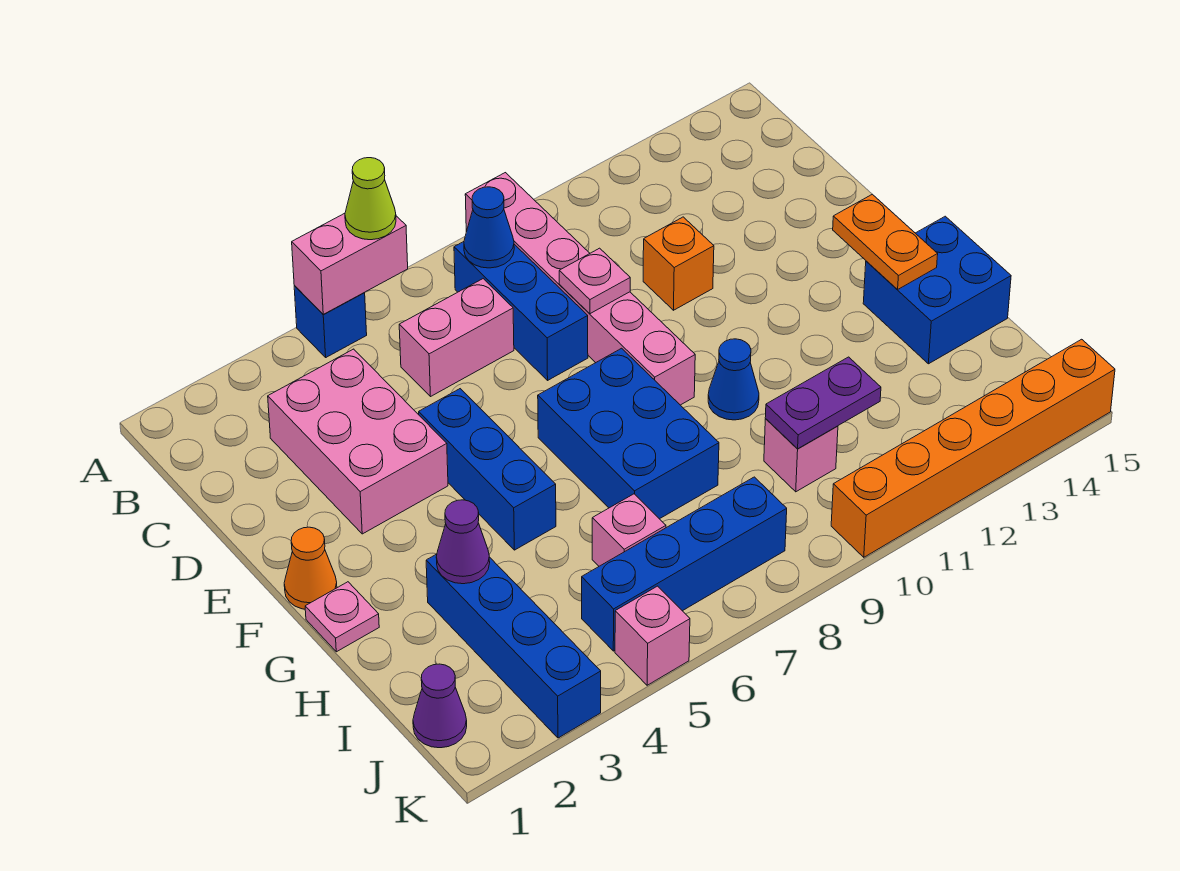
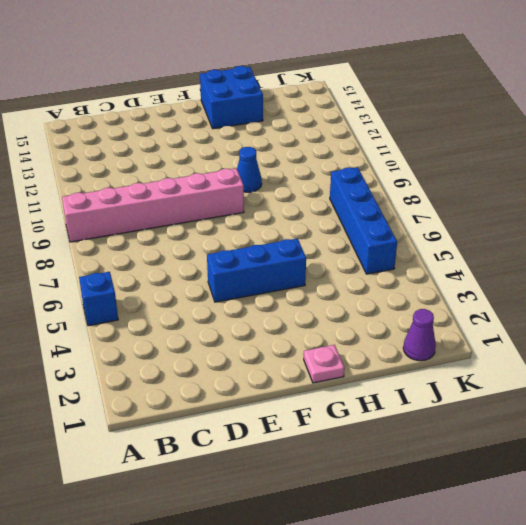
none -> blue brick B8:D8 level 1
none -> pink brick C3:E4 level 1
none -> pink brick C6:C7 level 1

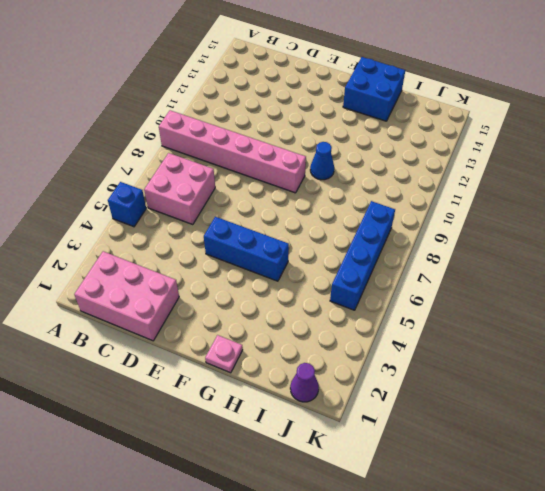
pink brick B1:D2 level 1 -> pink brick C3:E4 level 1
pink brick B6:C7 level 1 -> pink brick C6:C7 level 1
none -> blue brick B8:D8 level 1
none -> orange brick D11 level 1
none -> orange cone F1 level 1

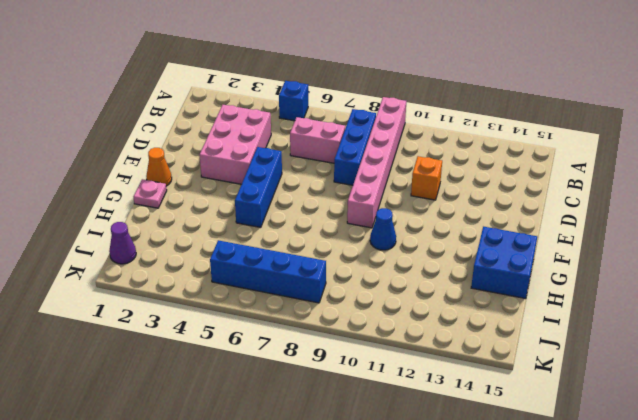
none -> blue brick F7:H8 level 1
none -> blue brick H3:K3 level 1
none -> pink brick I6 level 1

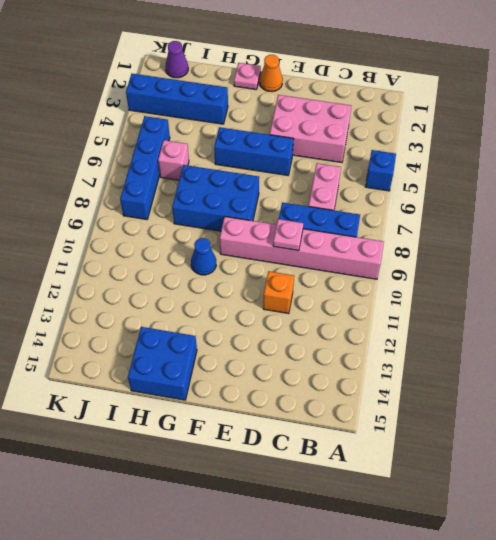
none -> pink brick I10 level 1
none -> pink brick K5 level 1
none -> orange brick K10:K15 level 1

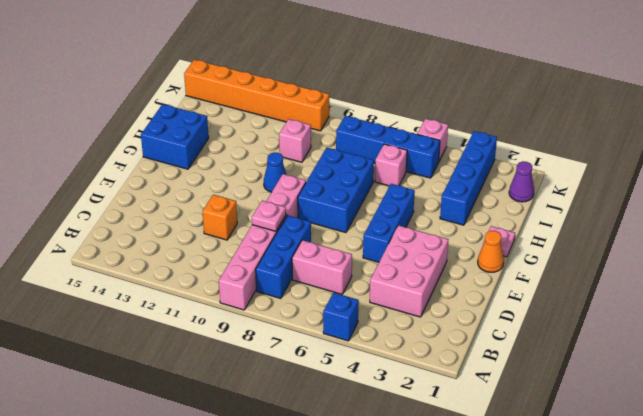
none -> pink brick A5:A6 level 2
none -> blue cone B8 level 2
none -> orange plate F14:G14 level 2

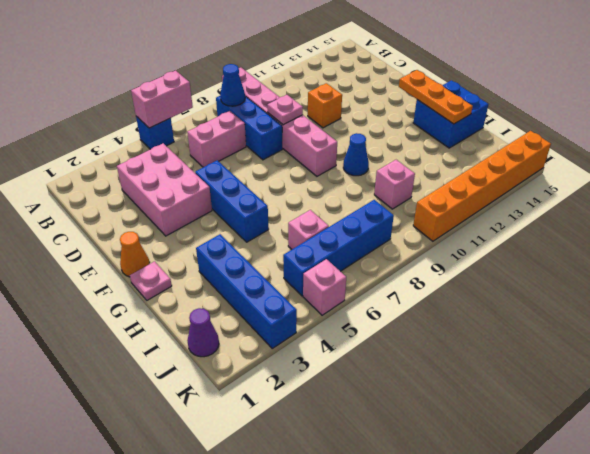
orange plate F14:H14 level 2 -> orange plate F14:G14 level 2
none -> blue brick F7:H8 level 1
none -> purple cone H3 level 2
none -> purple plate I10:I11 level 2

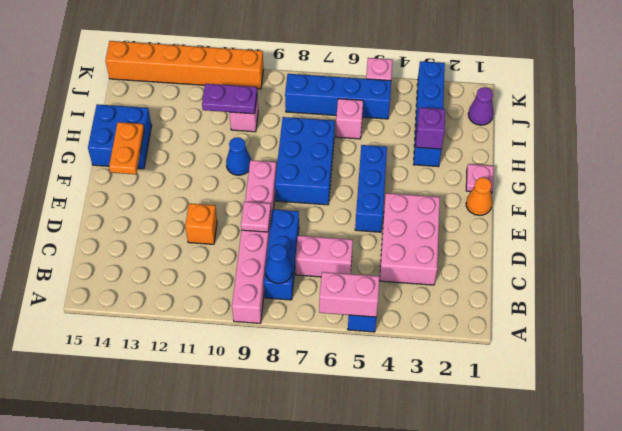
purple brick H3 level 2 -> purple cone H3 level 2
none -> lime cone A6 level 3

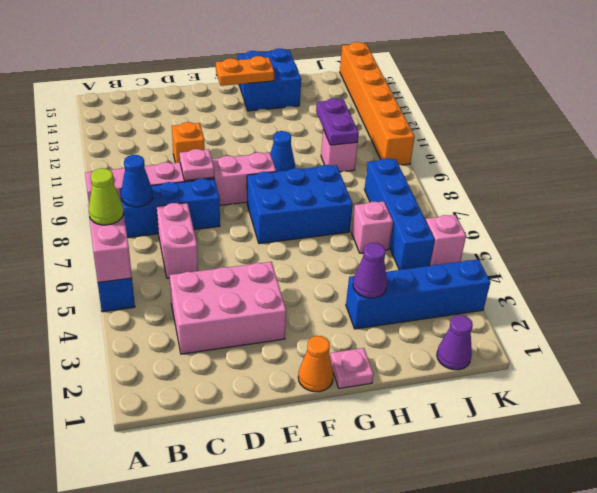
none -> blue brick E5:G5 level 1

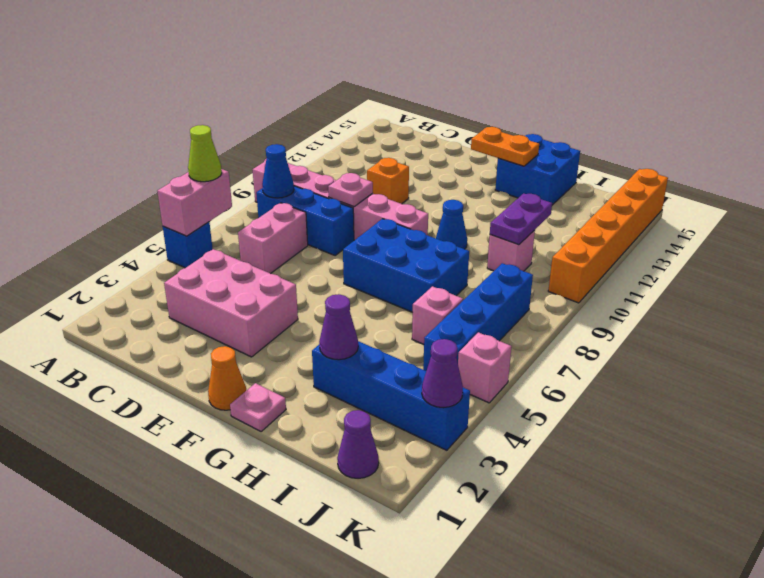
purple cone K3 level 2 -> none
none -> blue brick E5:G5 level 1

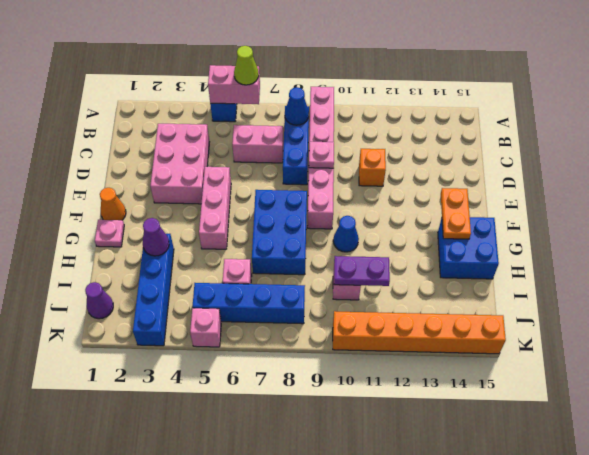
pink brick E5:G5 level 1 -> blue brick E5:G5 level 1

